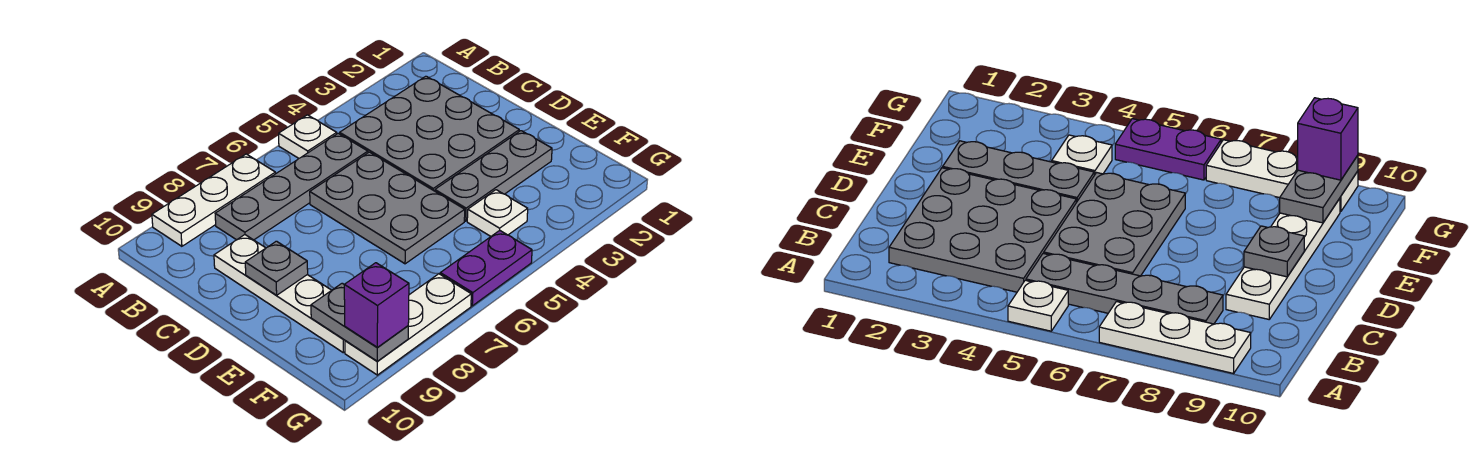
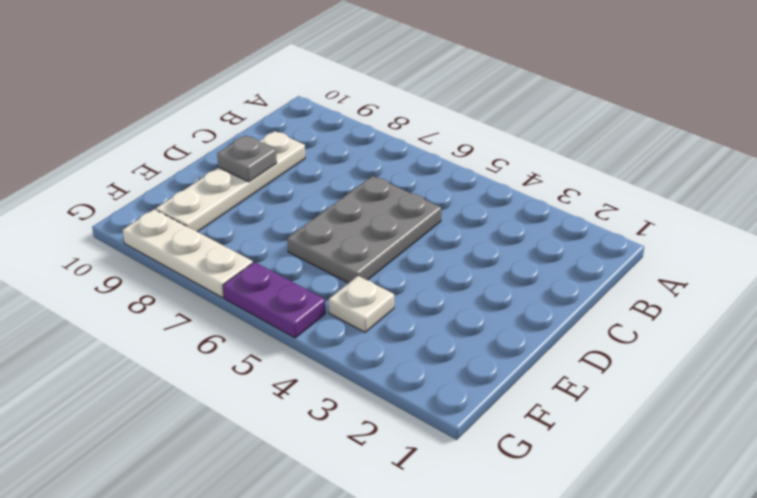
none -> white plate A5 level 1
none -> white plate A7:A9 level 1
none -> grey plate B2:D4 level 1

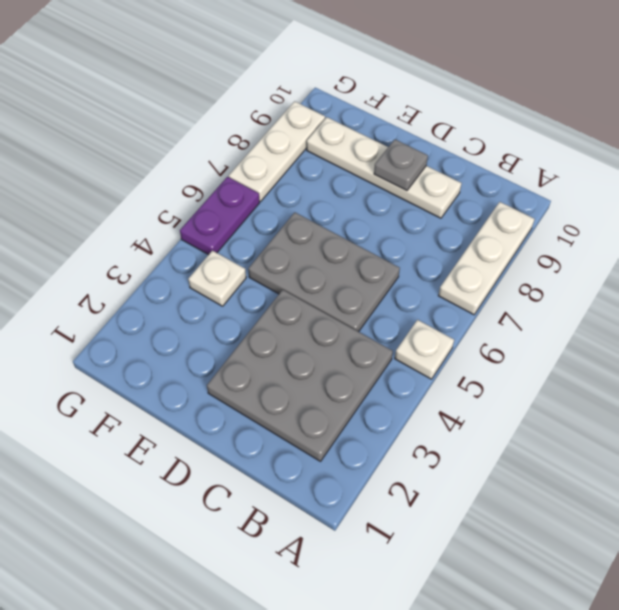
none -> grey plate B5:B8 level 1
none -> grey plate E2:E4 level 1
none -> grey plate F9:G9 level 2

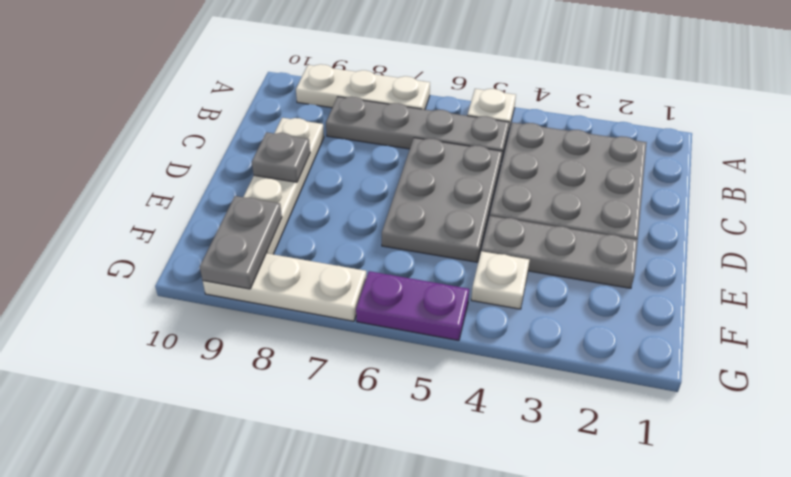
none -> purple brick G9 level 3

